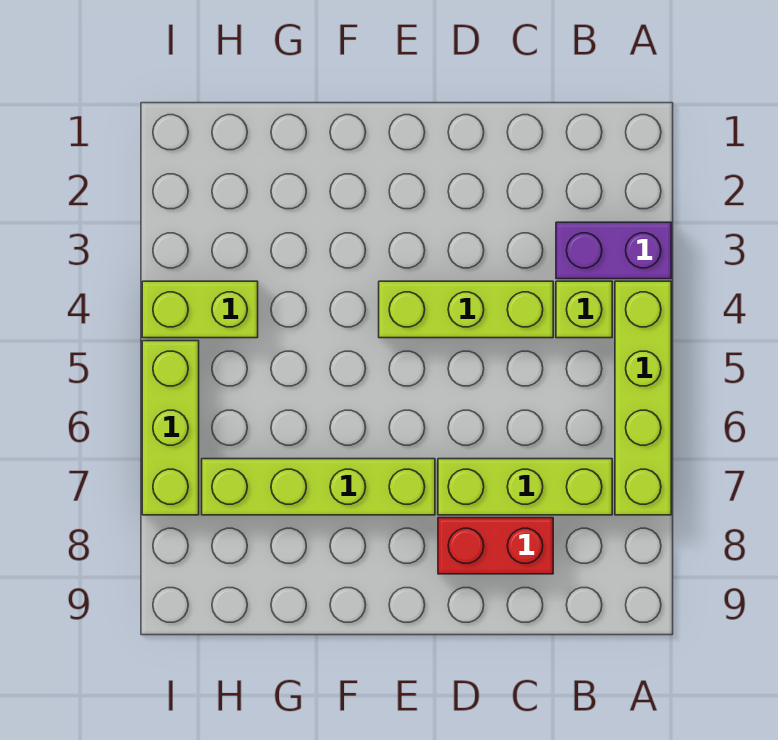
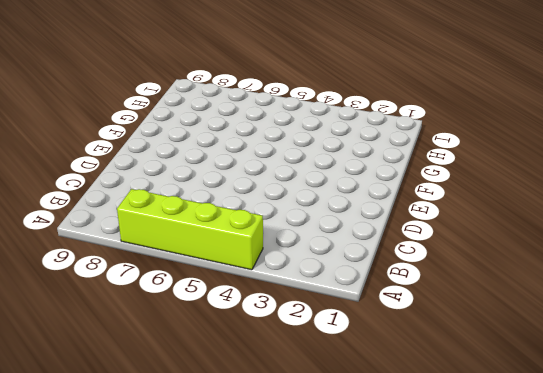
none -> purple brick A3:B3 level 1
none -> lime brick B4 level 1

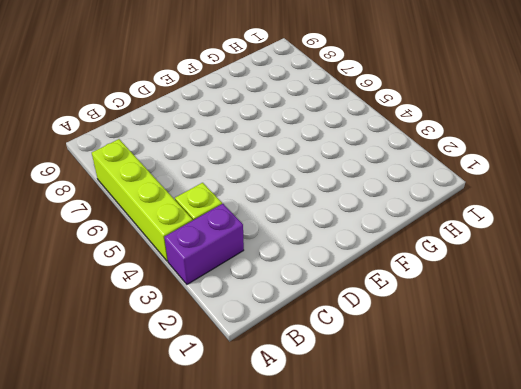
none -> lime brick B7:D7 level 1
none -> lime brick C4:E4 level 1

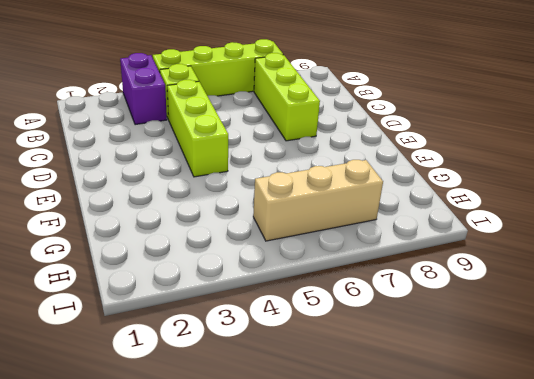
tan brick H5:H7 level 1 -> lime brick E7:H7 level 1
none -> red brick C8:D8 level 1
none -> lime brick H4:I4 level 1

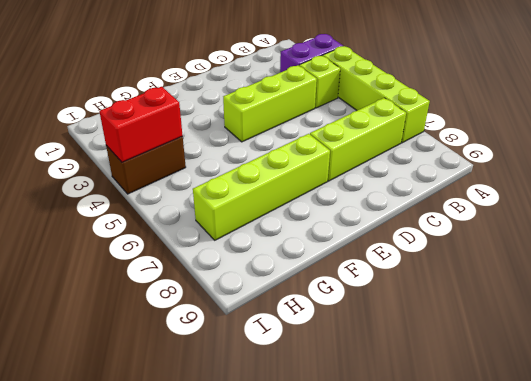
brown brick H4:I4 level 1 -> lime brick H4:I4 level 1
red brick H4:I4 level 2 -> red brick C8:D8 level 1
none -> lime brick I5:I7 level 1

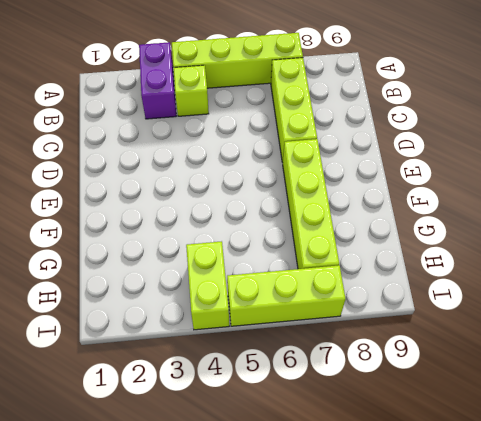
none -> lime brick C4:E4 level 1
none -> red brick C8:D8 level 1

